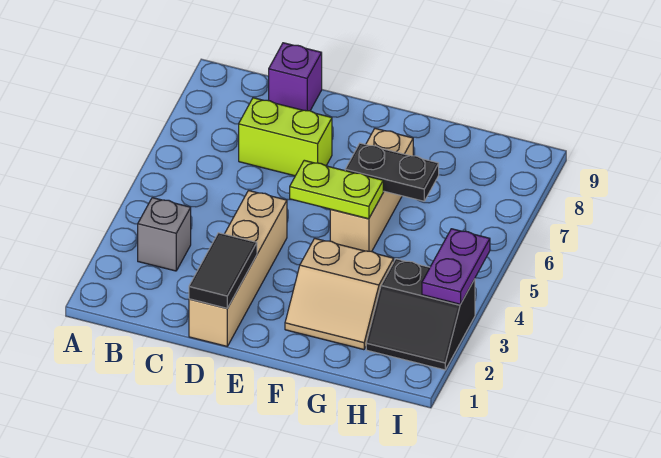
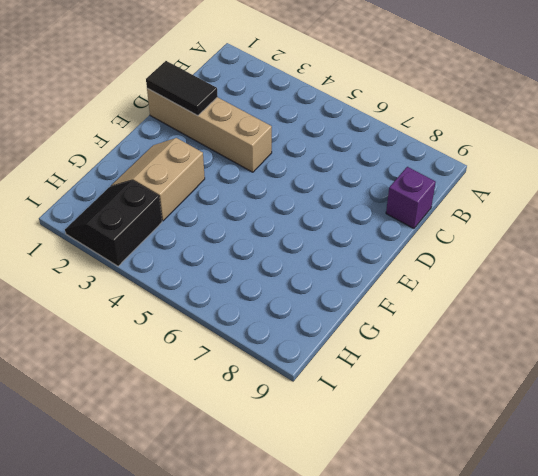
none -> grey brick B3 level 1
none -> lime brick C7:D7 level 1

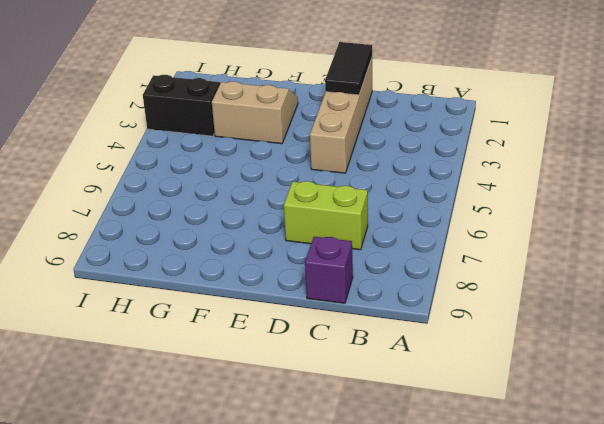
none -> grey brick B3 level 1
none -> tan brick F5:F7 level 1

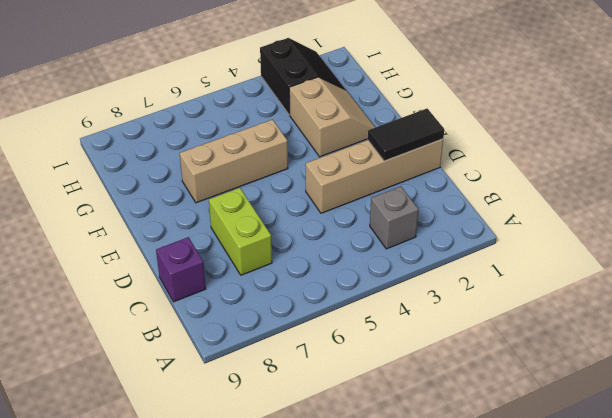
none -> lime plate E5:F5 level 2
none -> black plate F6:G6 level 2

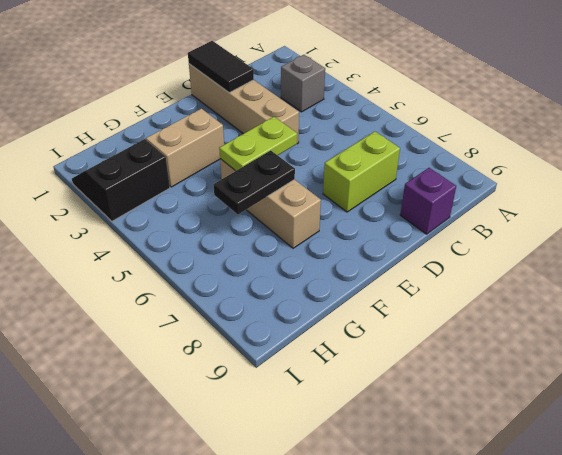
none -> purple plate I3:I4 level 2

